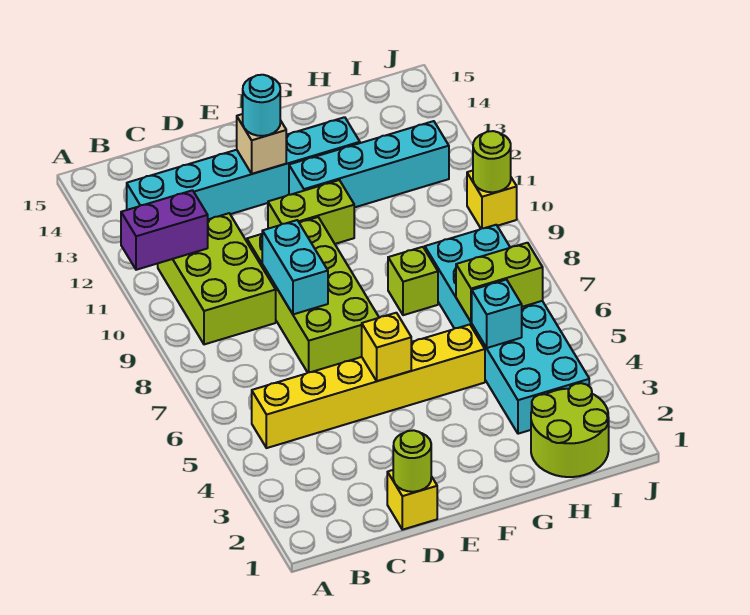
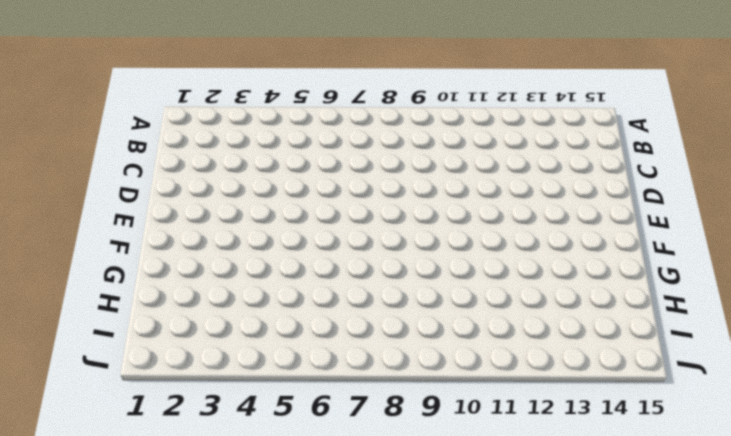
none -> yellow brick B5:G5 level 1
none -> lime brick B9:C11 level 1
none -> cyan brick B13:G13 level 1

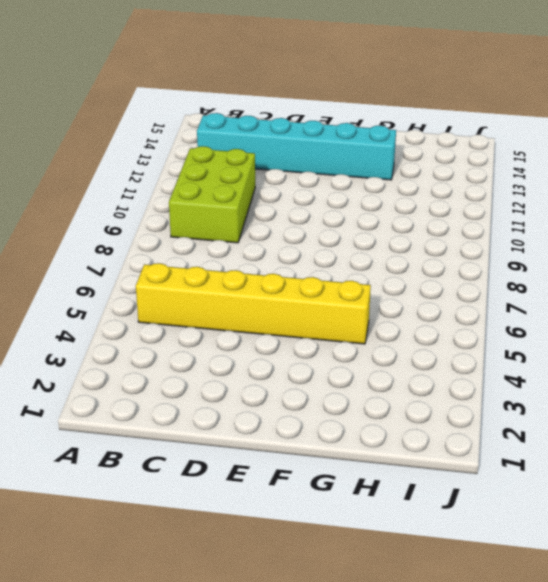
none -> yellow brick D1 level 1
none -> lime brick D7:E10 level 1
none -> lime brick E11:F11 level 1

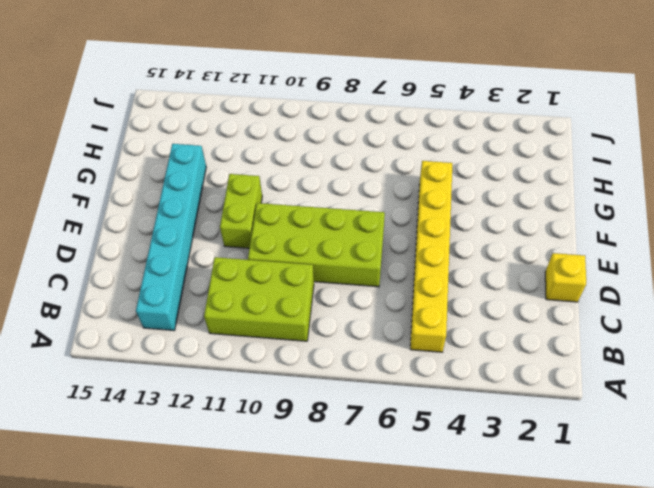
none -> cyan brick F12:I12 level 1
none -> lime brick G8 level 1
none -> lime round brick H1:I2 level 1

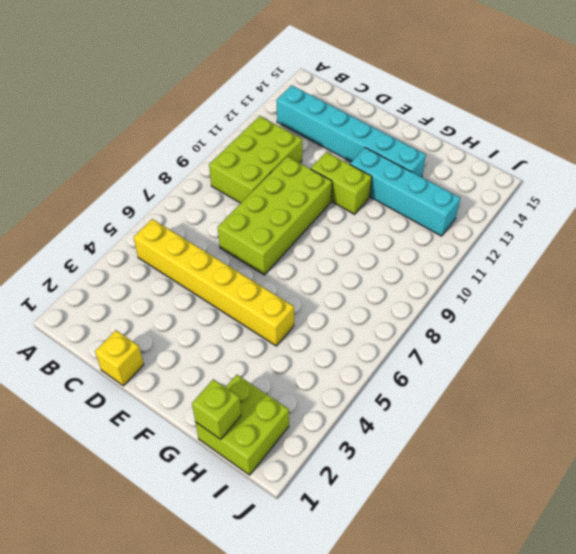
lime brick H1:I2 level 1 -> lime round brick H1:I2 level 1
lime brick H1 level 2 -> lime brick G8 level 1
none -> cyan brick H3:I8 level 1
none -> yellow brick J10 level 1
none -> purple brick A11:B11 level 2

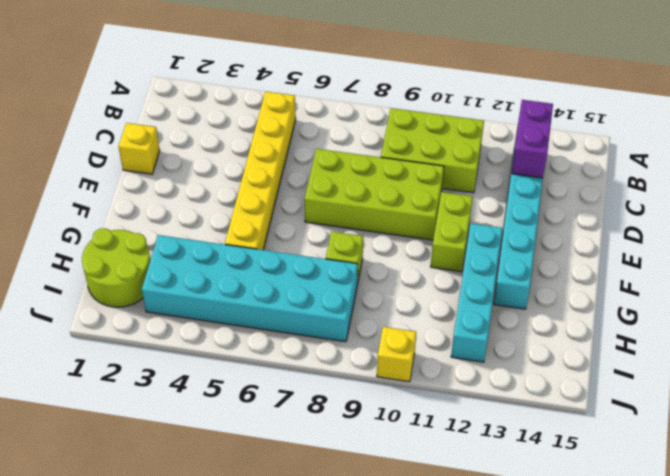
purple brick B13:C13 level 2 -> purple brick A11:B11 level 2
none -> lime round brick D1 level 2
none -> cyan brick D8:D9 level 2
none -> yellow brick E5 level 2

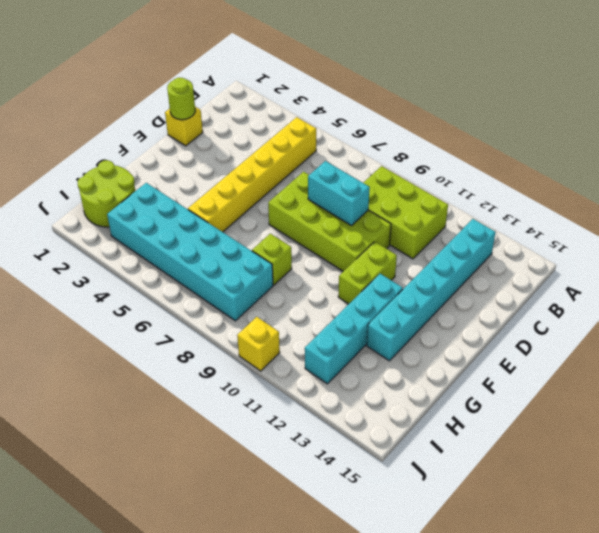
none -> purple brick A11:B11 level 2
none -> yellow brick E5 level 2
none -> tan brick E13 level 2

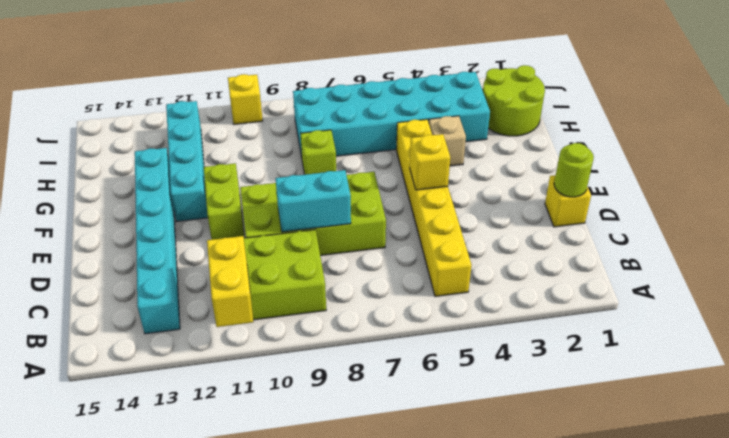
yellow brick A11:B11 level 2 -> purple brick A11:B11 level 2
tan brick G4 level 1 -> tan brick E13 level 2
none -> cyan brick H5 level 2
none -> lime brick H6:I6 level 2
none -> lime round brick J10 level 2

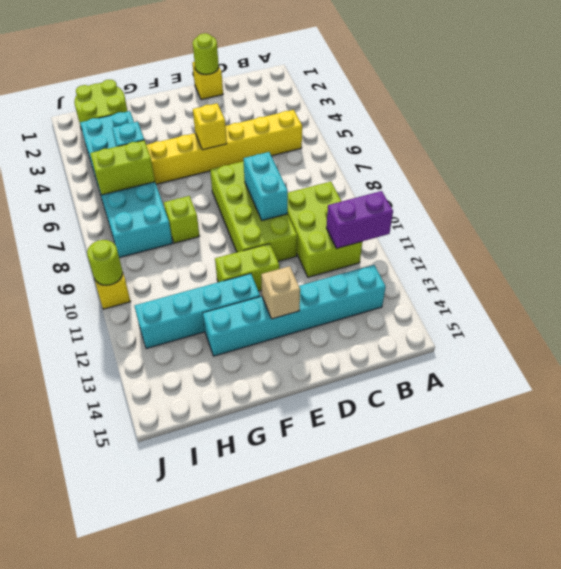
none -> cyan round brick E13 level 3

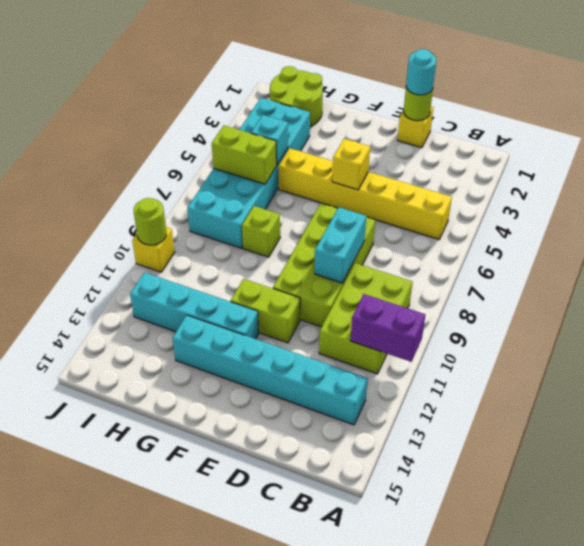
cyan round brick D1 level 3 -> cyan round brick E13 level 3
none -> tan brick E13 level 2

